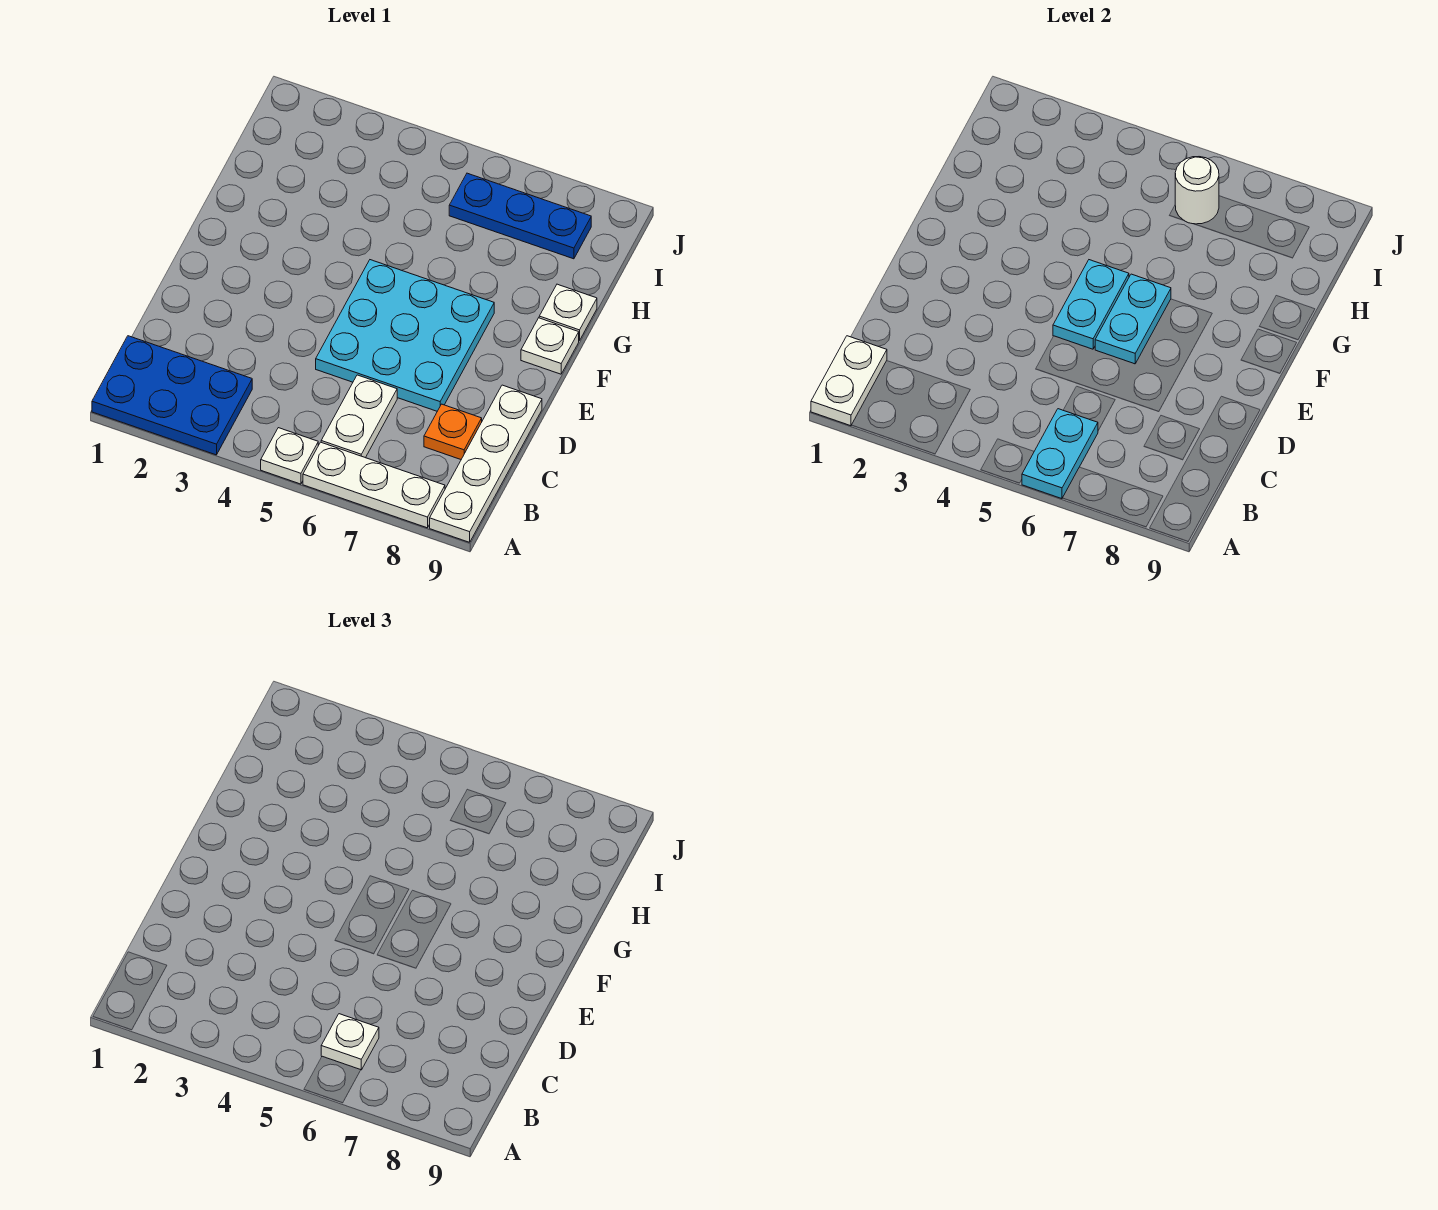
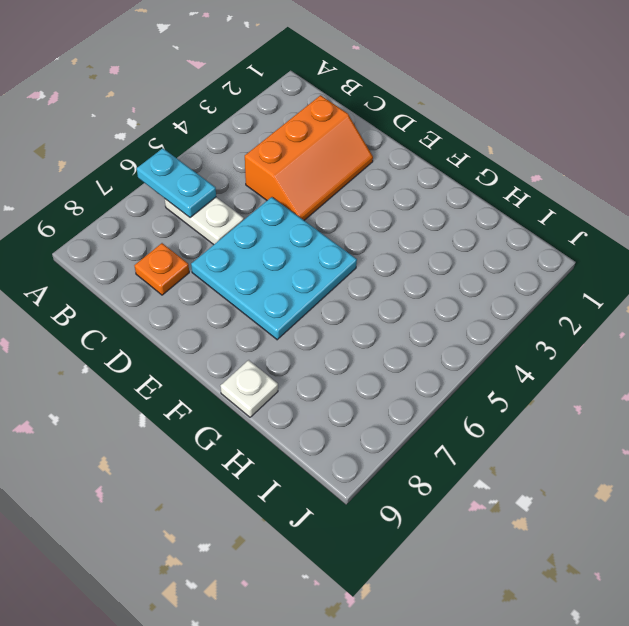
orange slope C2:D4 level 1 top C -> none
none -> blue plate A1:B3 level 1
none -> white plate A5 level 1
none -> white plate A6:A8 level 1

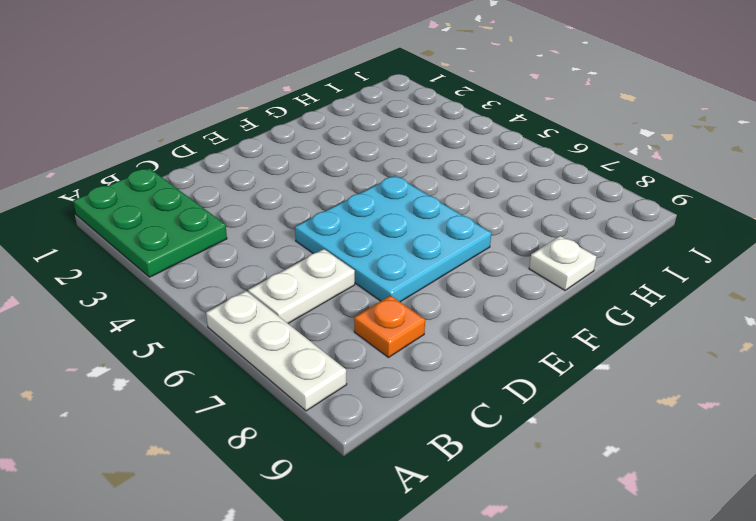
green plate A1:B3 level 1 -> blue plate A1:B3 level 1
none -> white plate A5 level 1
none -> white plate A9:D9 level 1
none -> white plate F9 level 1

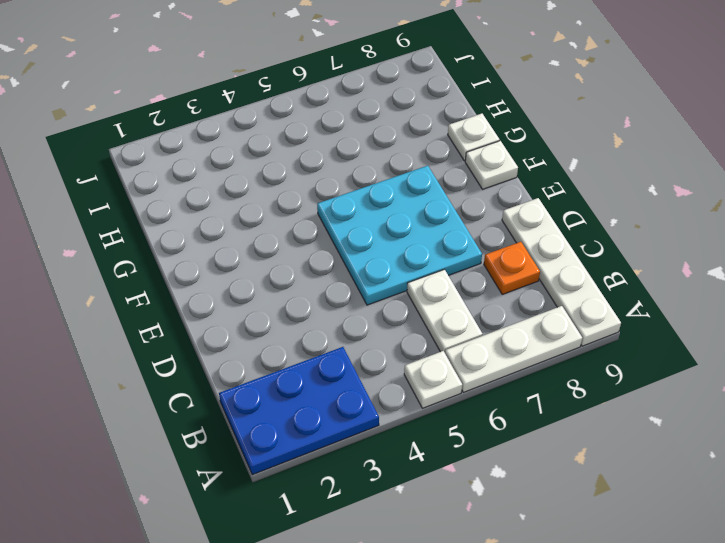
none -> blue plate I6:I8 level 1
none -> white plate A1:B1 level 2
none -> cyan plate A6:B6 level 2

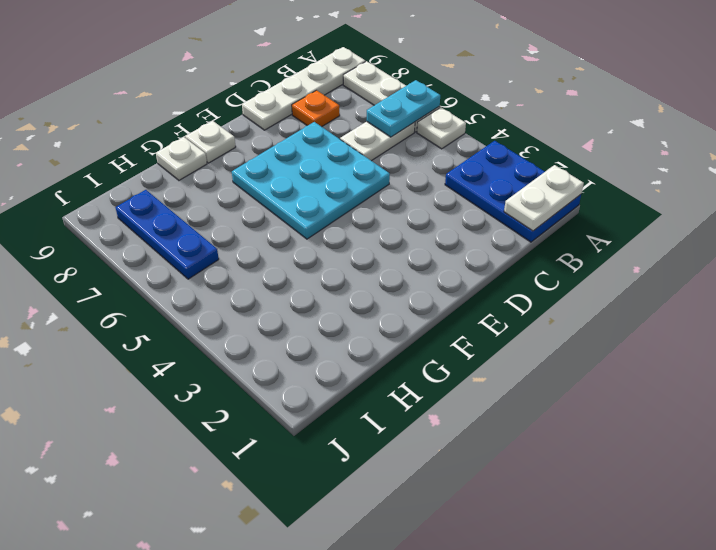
none -> cyan plate E5:F5 level 2
none -> cyan plate E6:F6 level 2
none -> white round brick I6 level 2

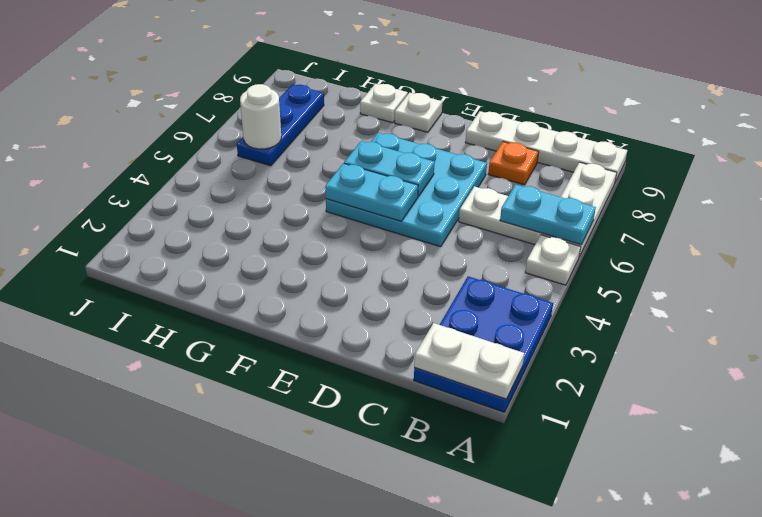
none -> white plate B6 level 3

